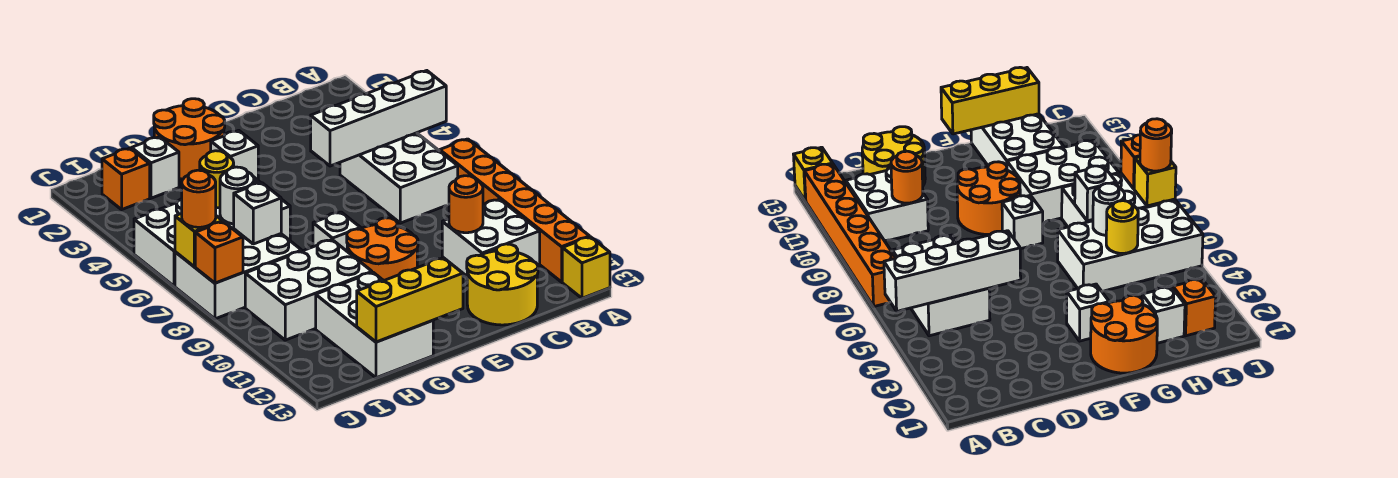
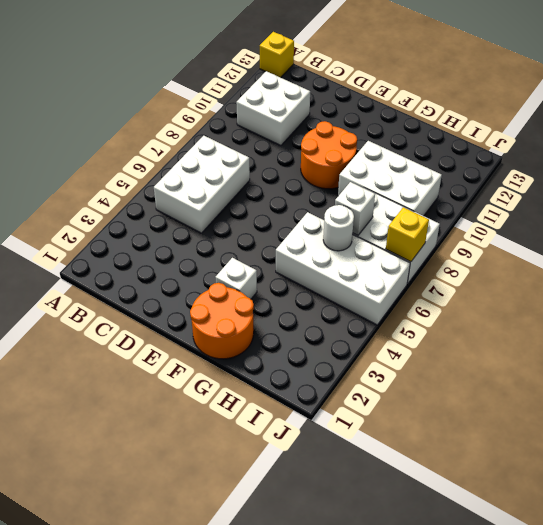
none -> orange brick A7:A12 level 1
none -> yellow round brick C12:D13 level 1
none -> white brick F8 level 1

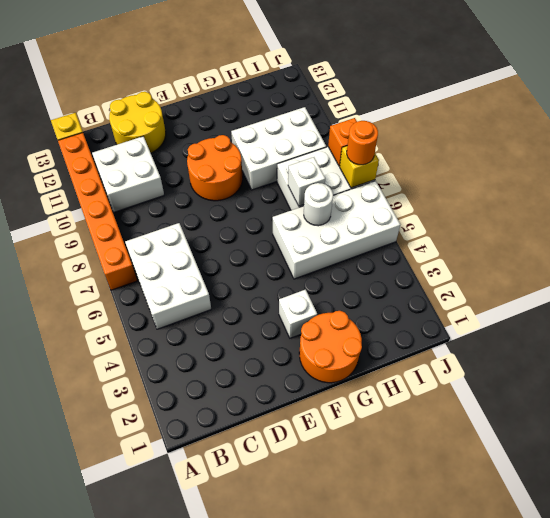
none -> white brick F8 level 1
none -> white brick G11:H13 level 1
none -> white brick H2 level 1

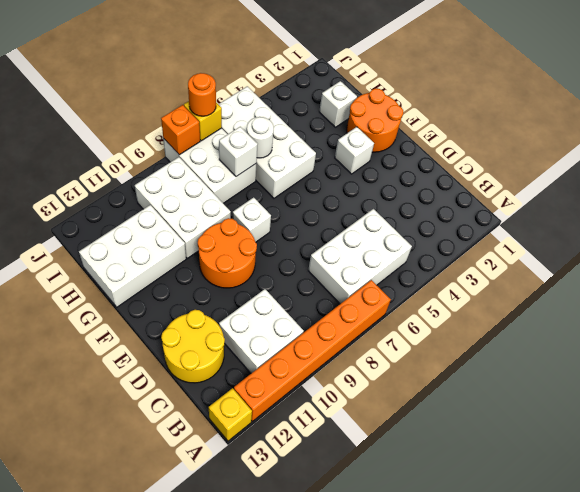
none -> orange brick I2 level 1
none -> white brick A5:D5 level 2
none -> orange round brick C10 level 2

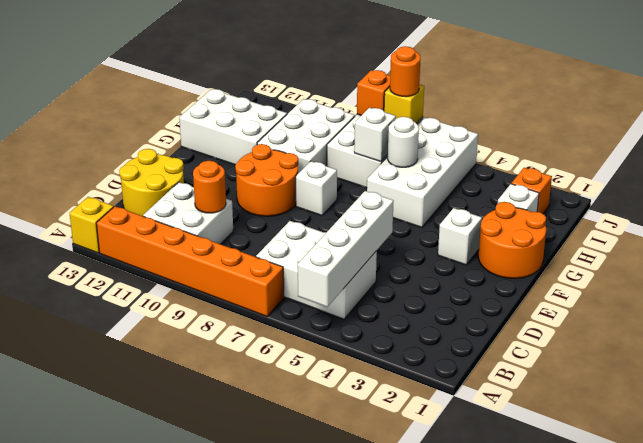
none -> yellow brick F13:H13 level 2
none -> yellow round brick H5 level 2

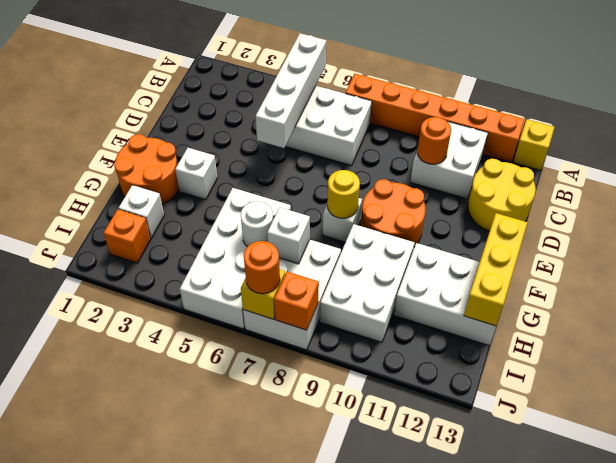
yellow round brick F8 level 2 -> yellow round brick H5 level 2

